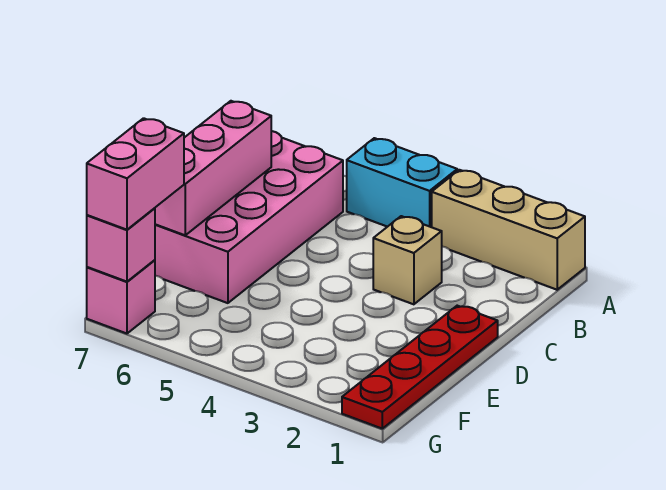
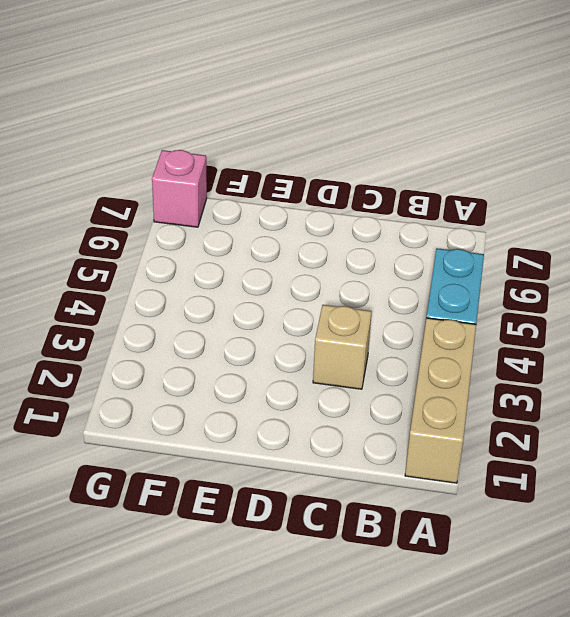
none -> pink brick B6:E7 level 1
none -> red plate D1:G1 level 1

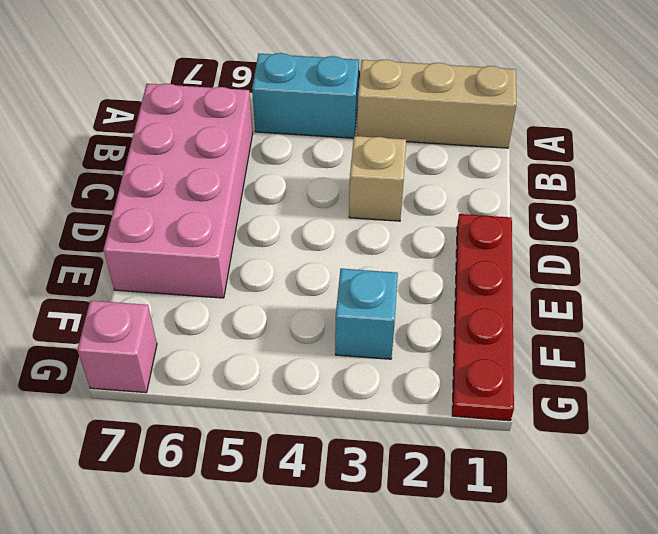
cyan brick F3 level 1 -> none
none -> pink brick C7:E7 level 2
none -> pink brick G7 level 2

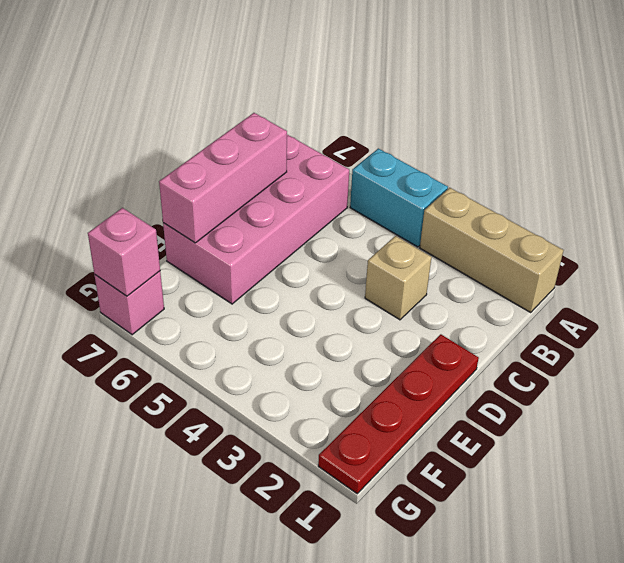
none -> pink brick F7:G7 level 3

